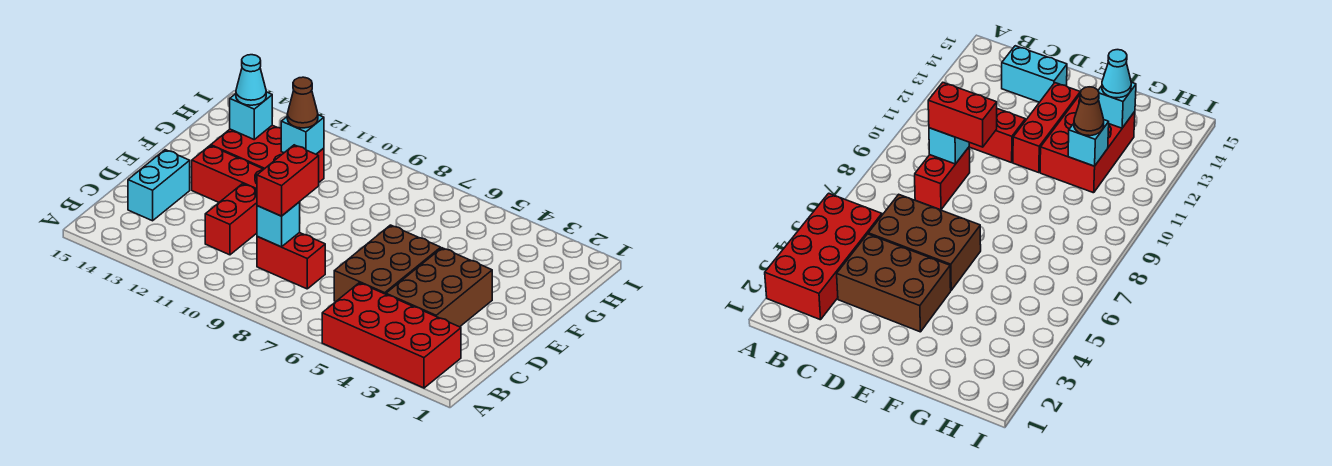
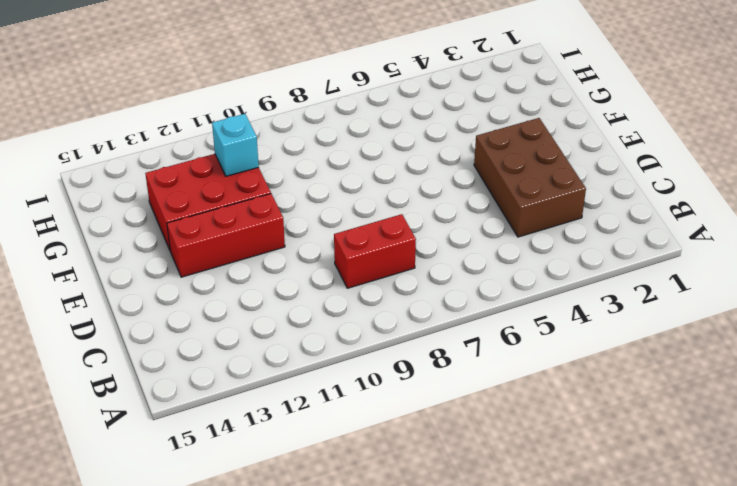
none -> red brick A2:B5 level 1
none -> brown brick C5:E6 level 1
none -> red brick C11:D11 level 1

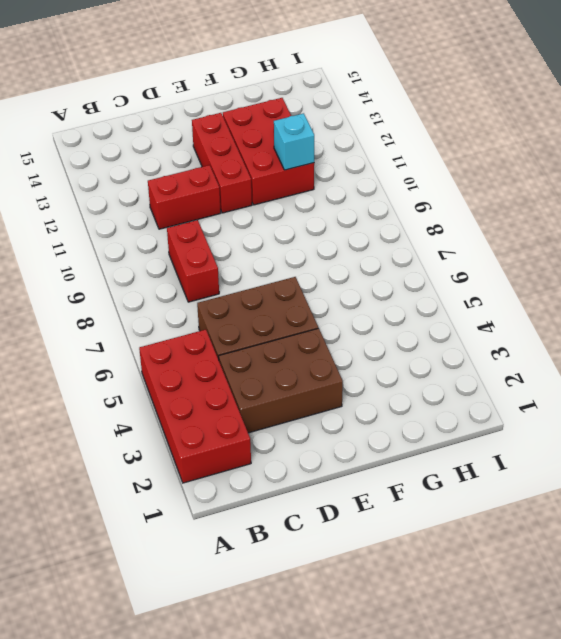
none -> cyan brick C14:D14 level 1
none -> cyan brick C9 level 2
none -> cyan brick G13 level 2

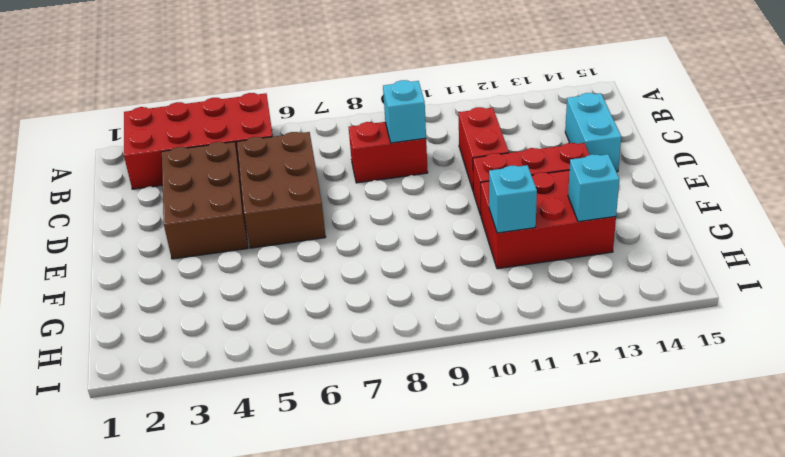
none -> red brick C9:D9 level 3
none -> brown cone G11 level 3
none -> cyan cone G13 level 3

